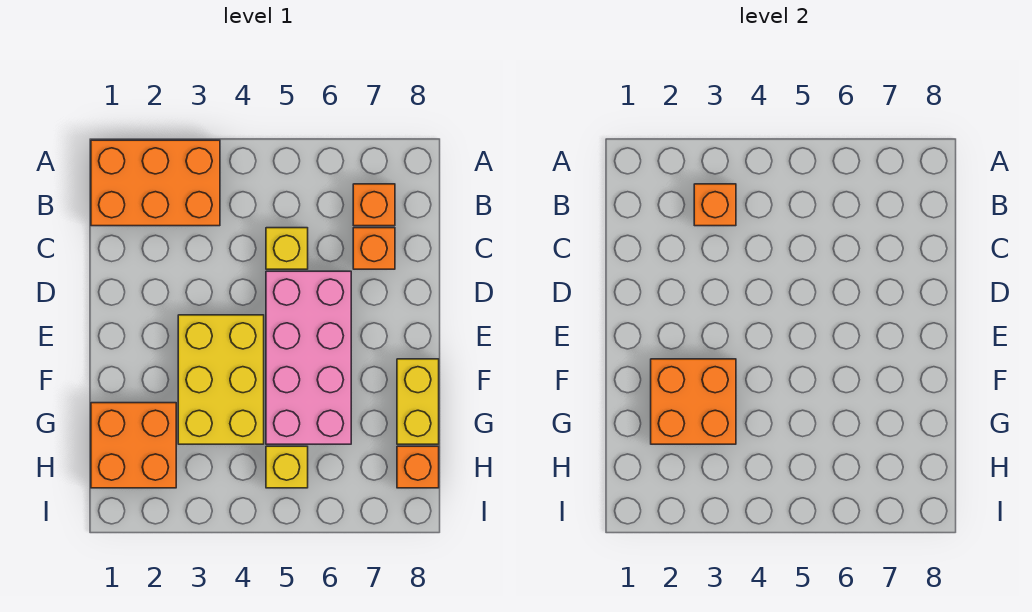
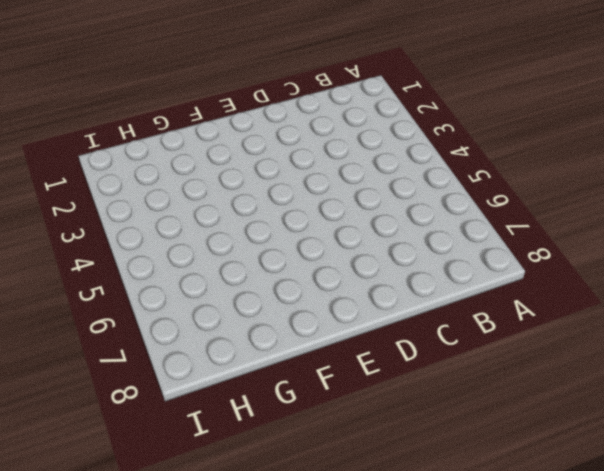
none -> orange brick A1:B3 level 1
none -> orange brick B7 level 1
none -> yellow brick C5 level 1

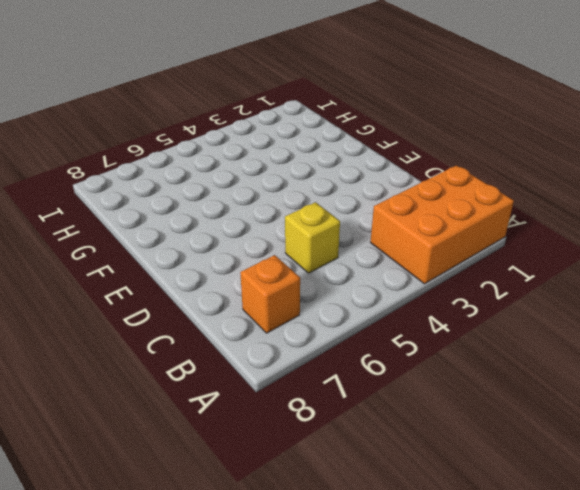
none -> orange brick C7 level 1
none -> pink brick D5:G6 level 1
none -> yellow brick E3:G4 level 1

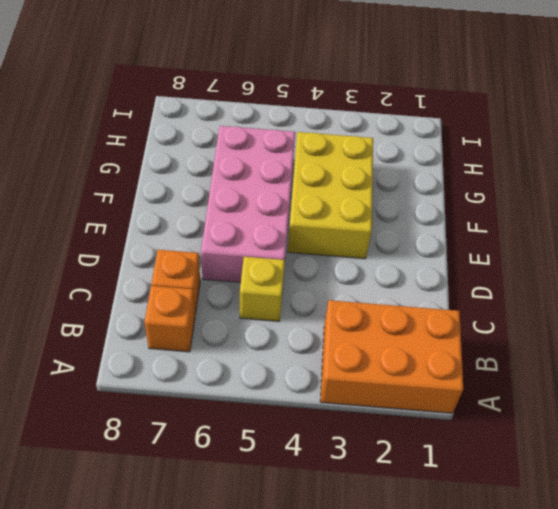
none -> yellow brick F8:G8 level 1
none -> orange brick G1:H2 level 1
none -> yellow brick H5 level 1

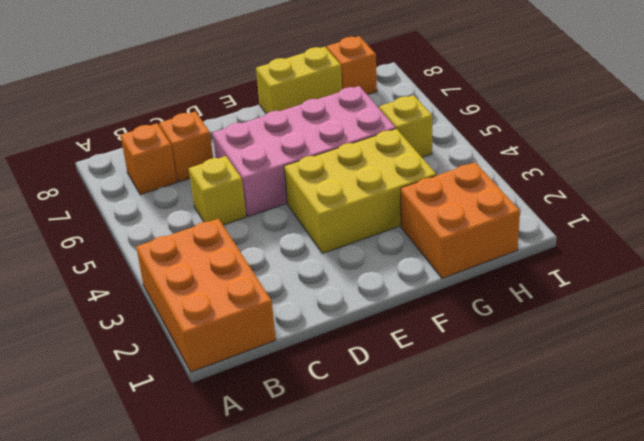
none -> orange brick B3 level 2
none -> orange brick F2:G3 level 2

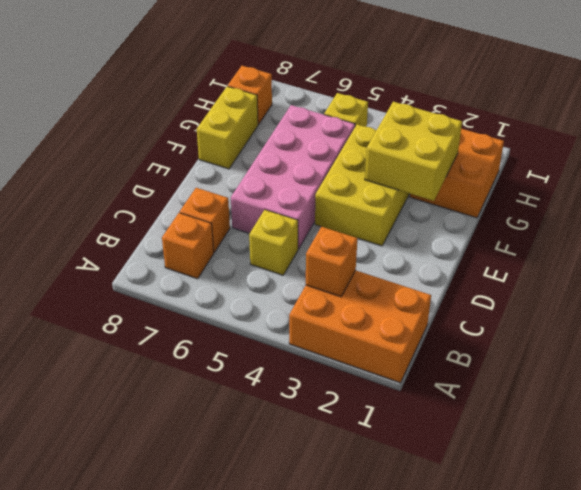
yellow brick F2:G3 level 2 -> orange brick F2:G3 level 2

